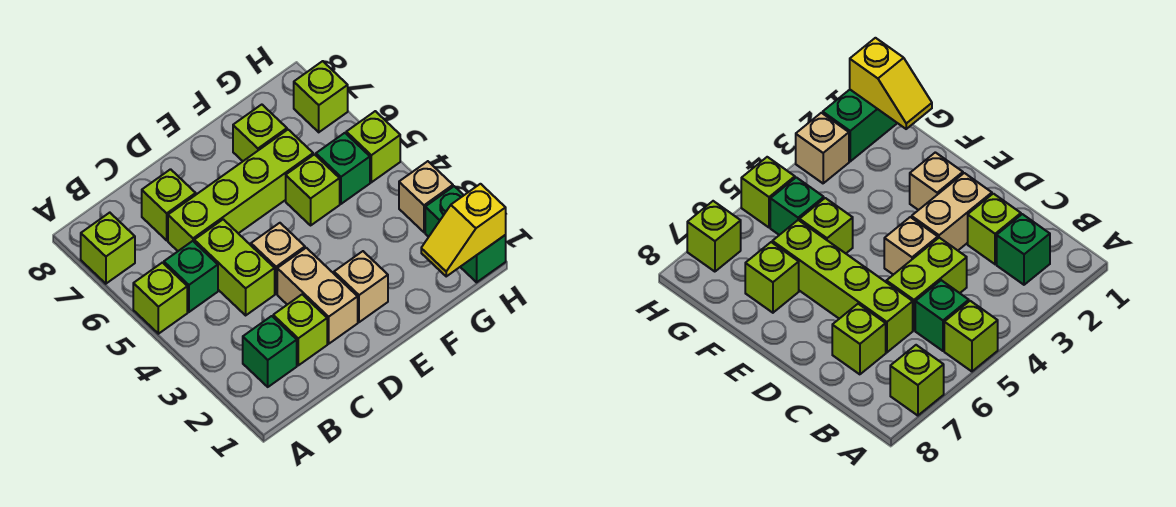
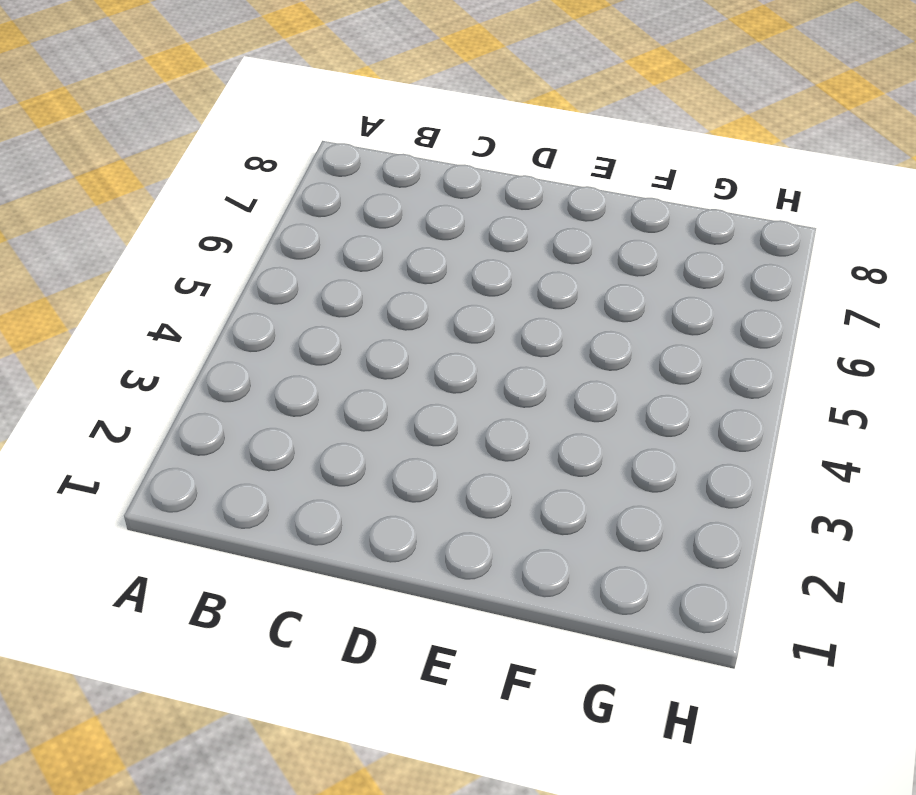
none -> lime brick A5 level 1
none -> lime brick A7 level 1
none -> green brick B2 level 1

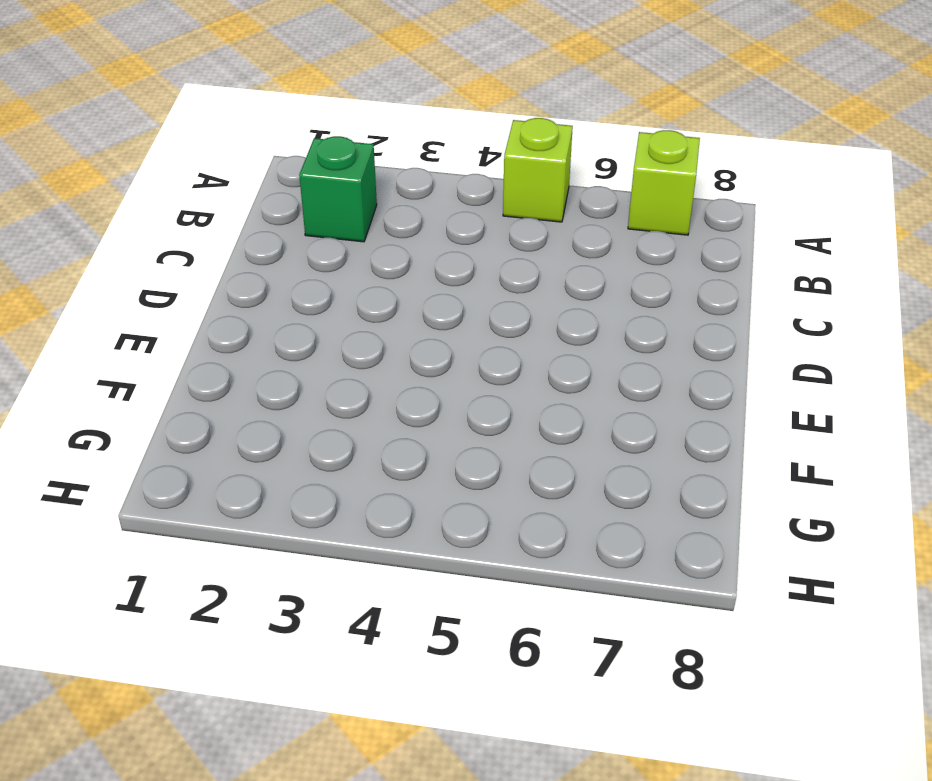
none -> green brick B5 level 1
none -> lime brick C2 level 1
none -> lime brick C4:C5 level 1

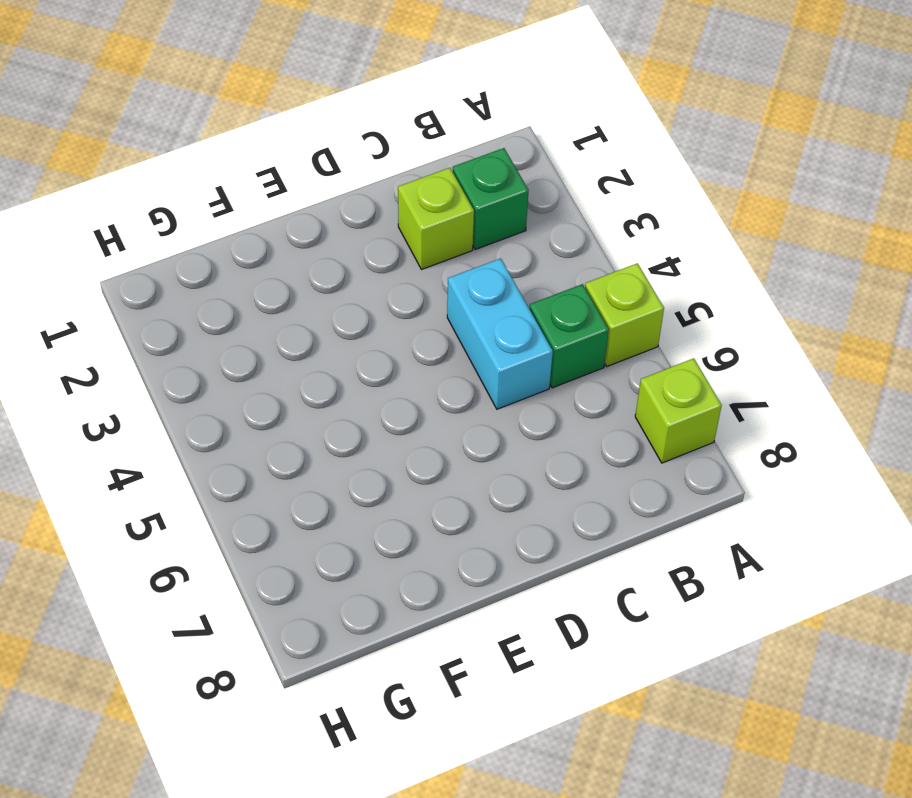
cyan brick C4:C5 level 1 -> lime brick C4:C5 level 1
none -> lime brick C6:F6 level 1
none -> lime brick C7 level 1
none -> tan brick D2:D3 level 1

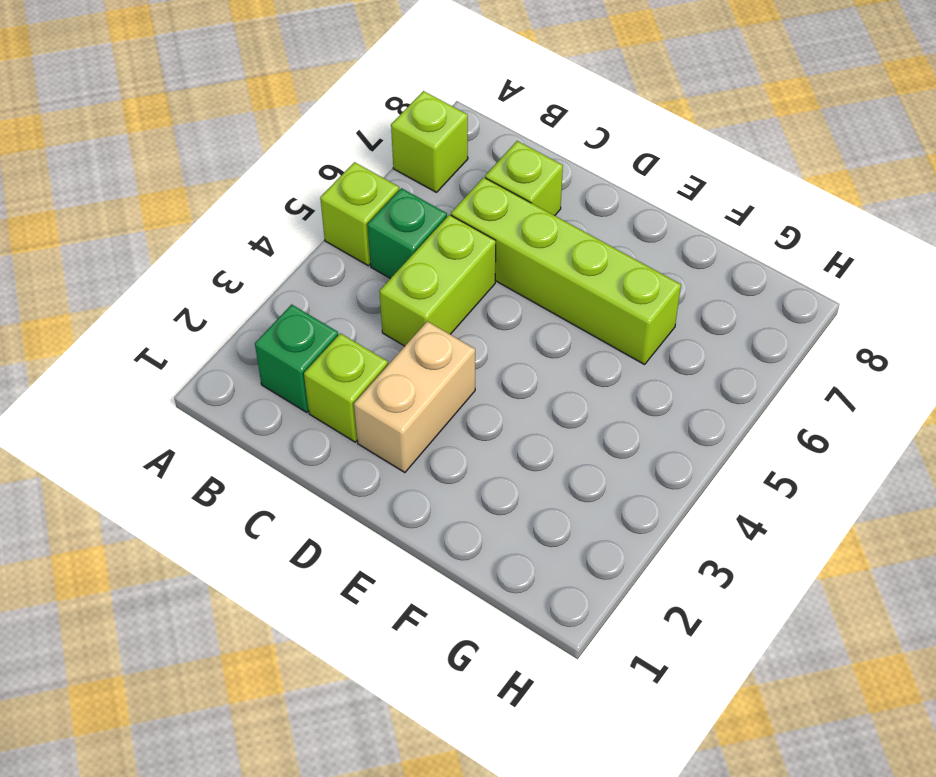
none -> tan brick D4 level 1
none -> tan brick E2 level 1
none -> lime brick F5 level 1

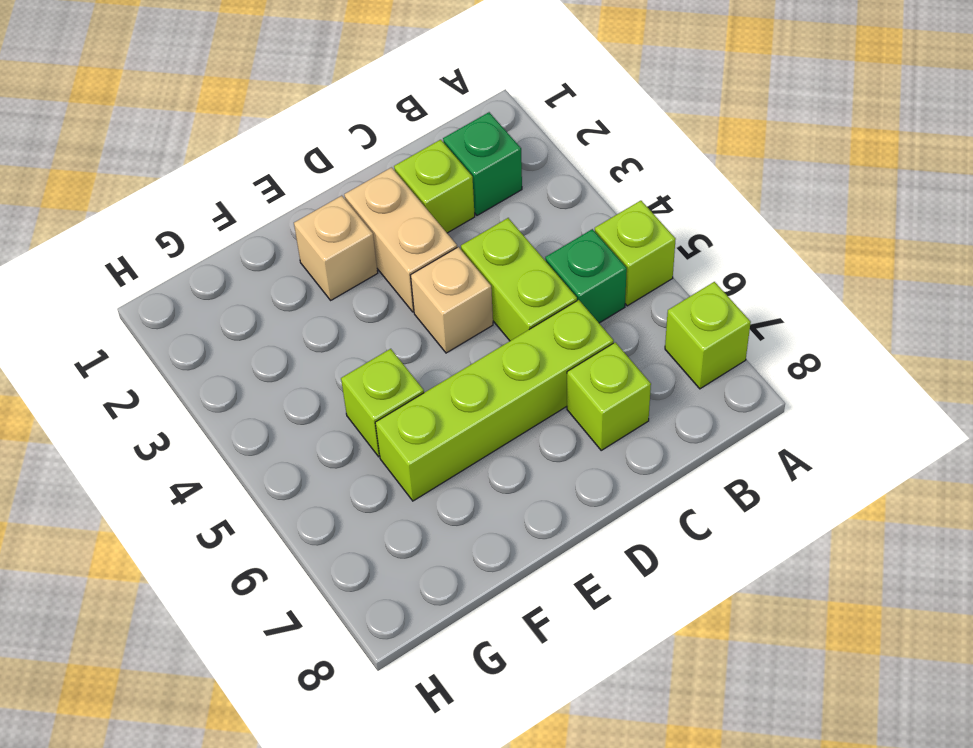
none -> lime brick F7 level 1
none -> green brick G5 level 1
none -> green brick H1:H2 level 1

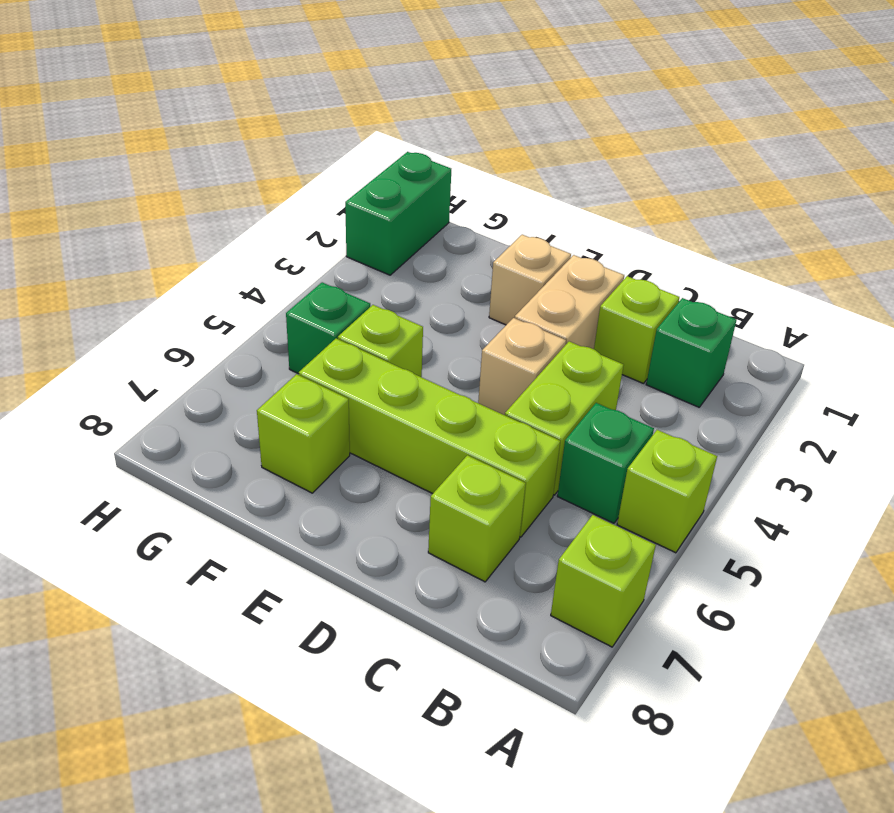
none -> tan brick H3 level 1
none -> lime brick H5 level 1
none -> lime brick H7 level 1

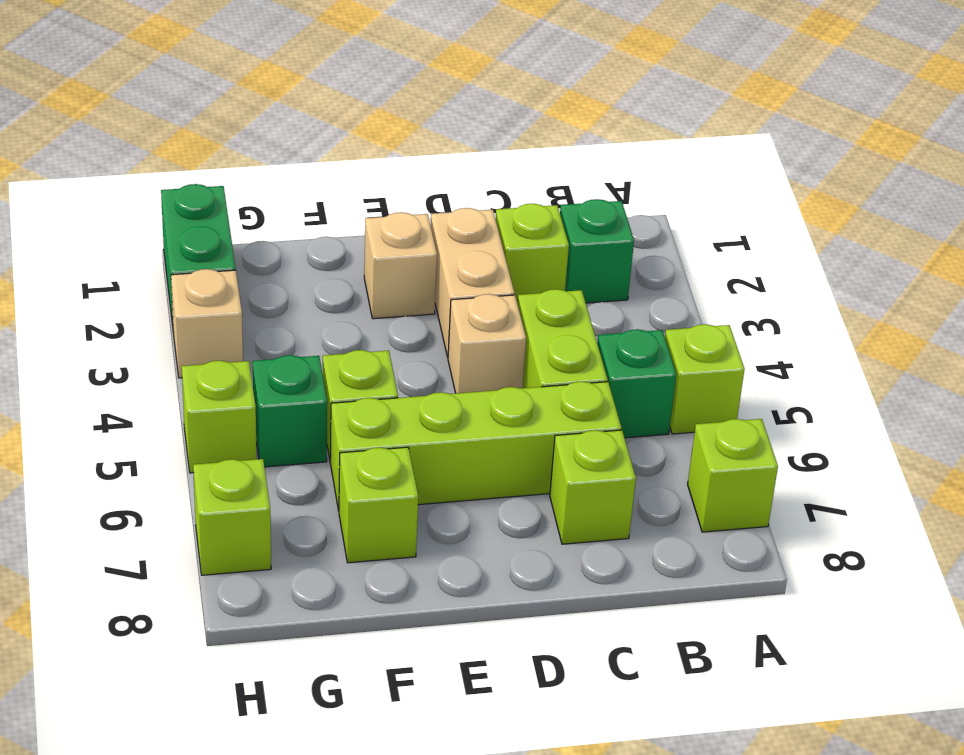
none -> yellow slope G1:H1 level 2 top H

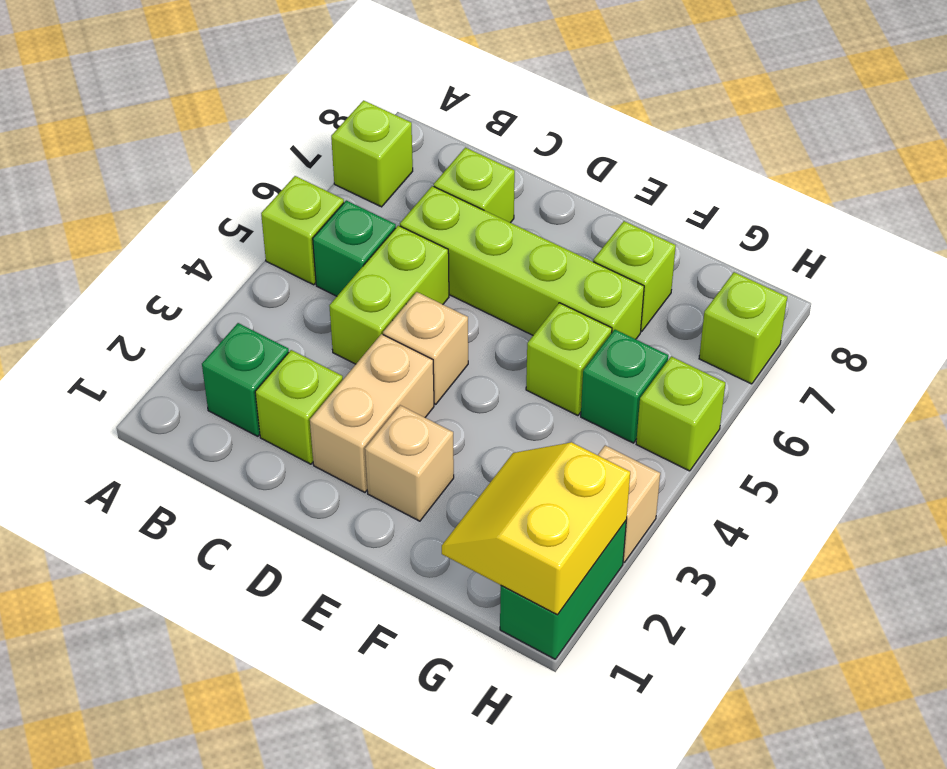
yellow slope G1:H2 level 2 top H -> yellow slope G1:H1 level 2 top H

